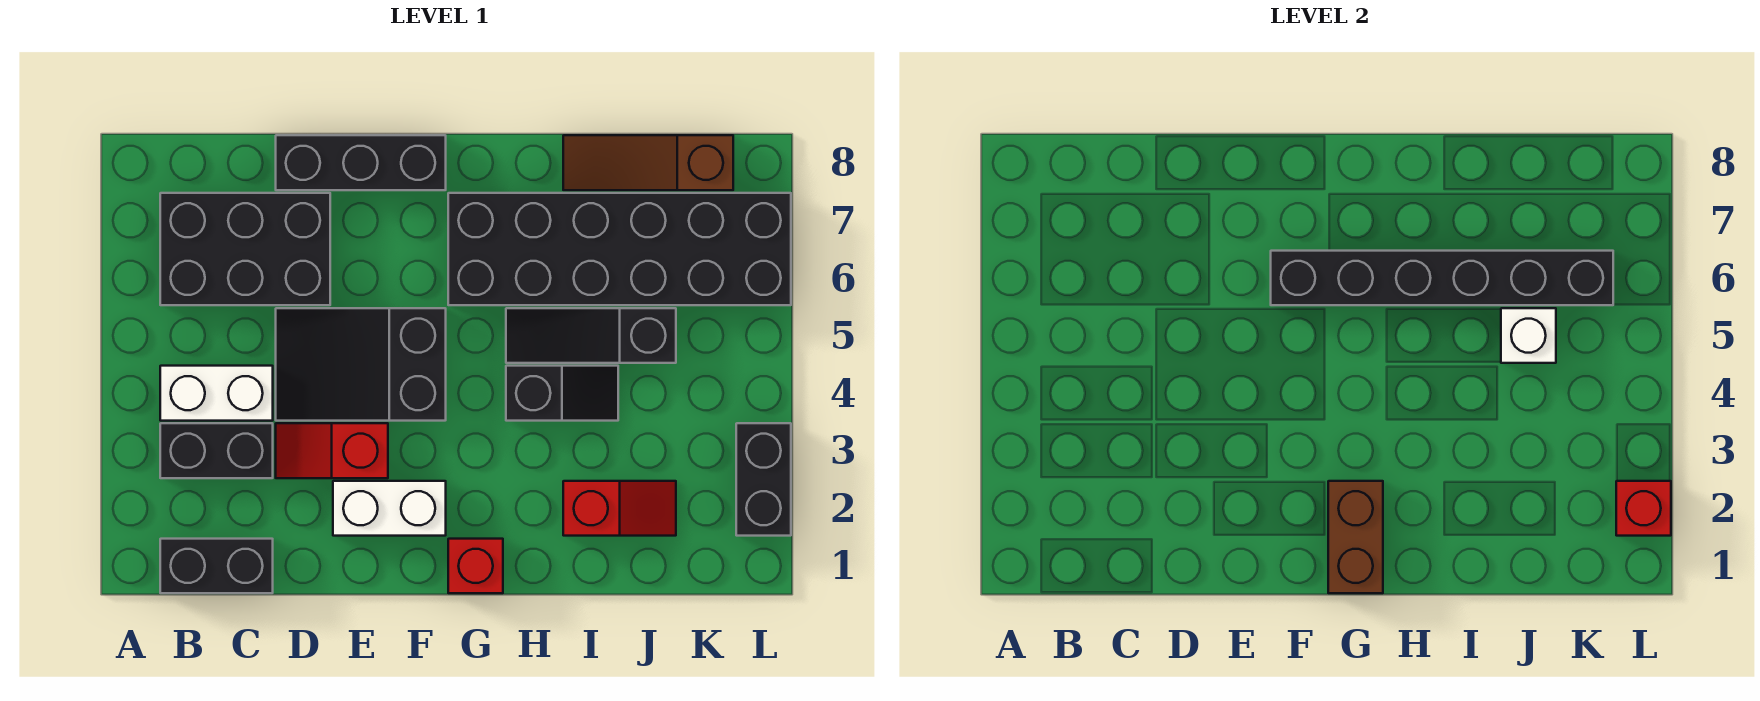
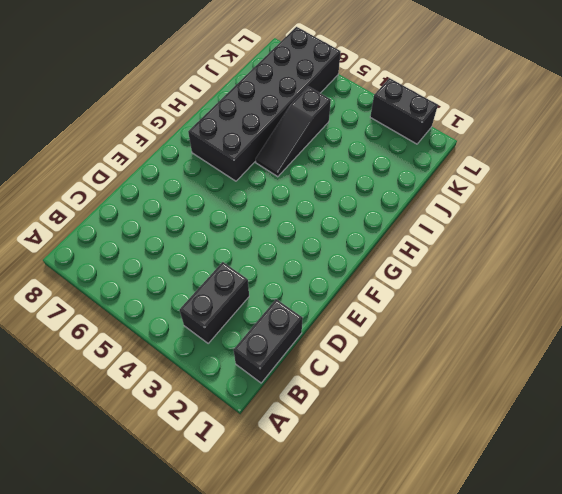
none -> white brick B4:C4 level 1
none -> black brick B6:D7 level 1
none -> red slope D3:E3 level 1 top E

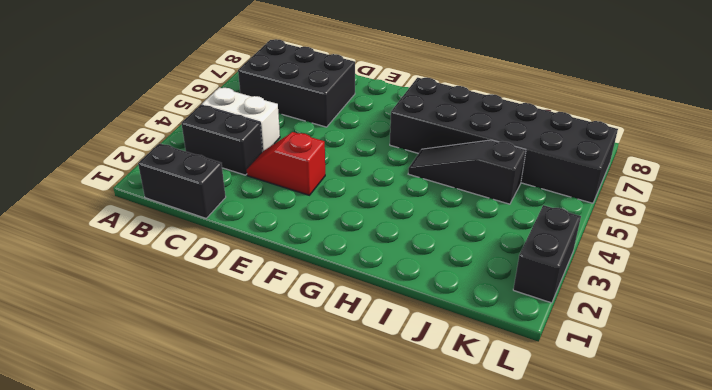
none -> black slope D4:F5 level 1 top F
none -> black brick D8:F8 level 1
none -> white brick E2:F2 level 1

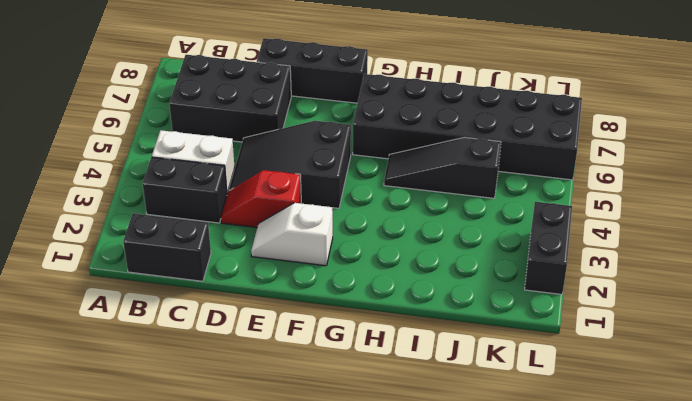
white slope E2:F2 level 1 top F -> white brick E2:F2 level 1
none -> red brick G1 level 1
none -> black slope H4:I4 level 1 top H
none -> red slope I2:J2 level 1 top I

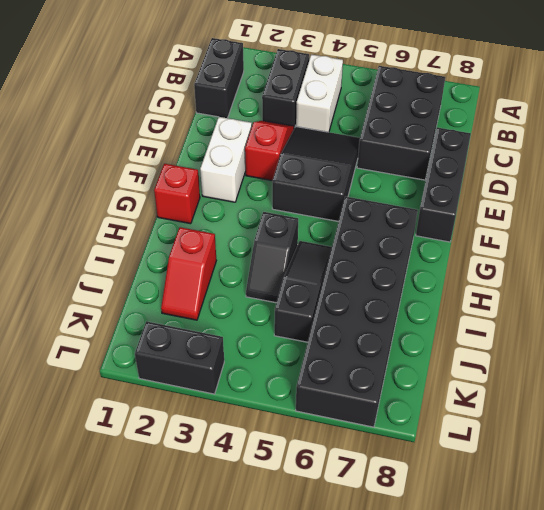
none -> brown slope I8:K8 level 1 top K
none -> black brick F6:K6 level 2
none -> brown brick G1:G2 level 2

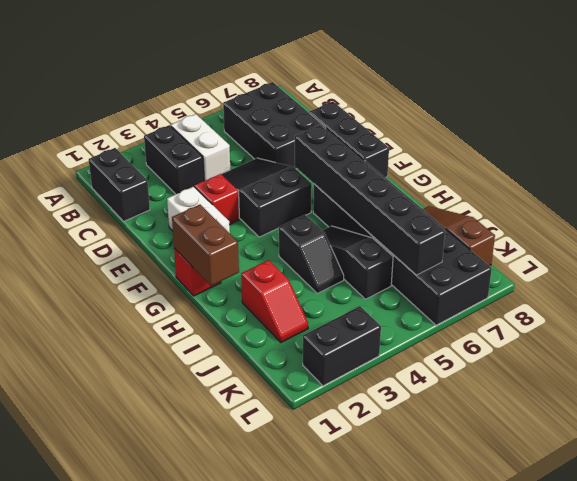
brown brick G1:H1 level 2 -> brown brick G1:G2 level 2
none -> white brick J5 level 2
none -> red brick L2 level 2

